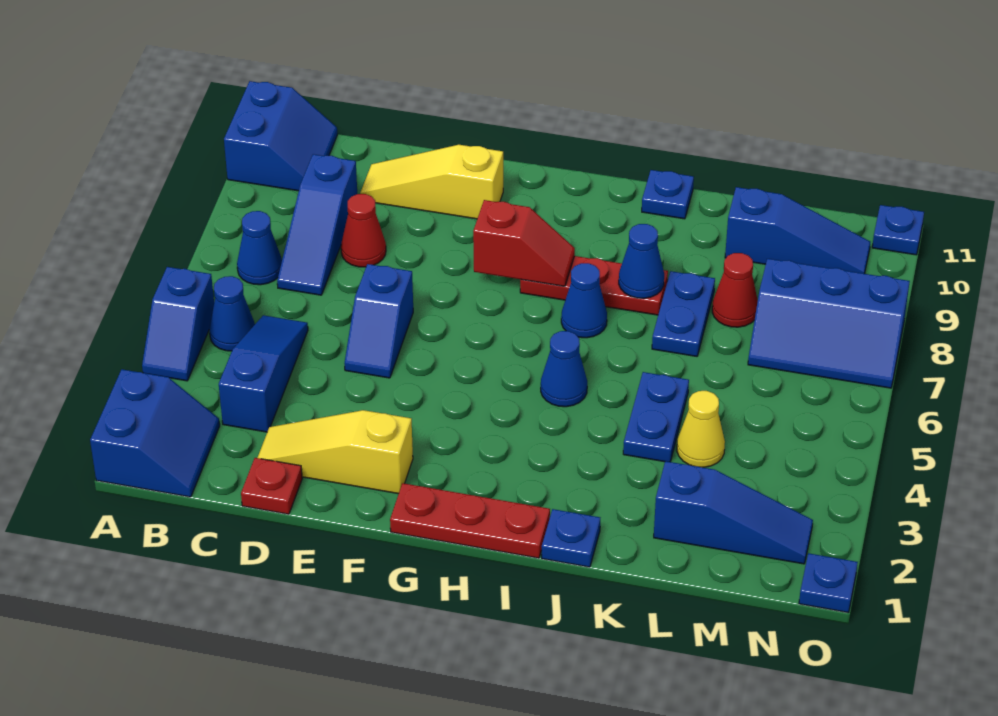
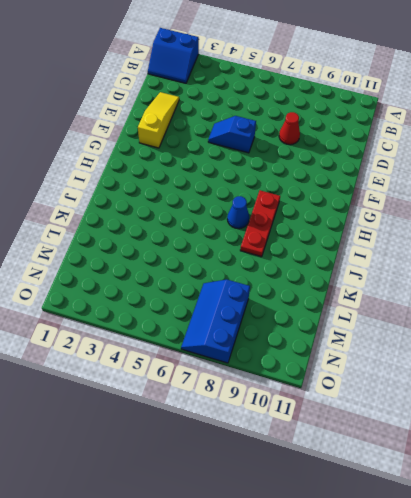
none -> blue slope A4:A5 level 1 top 5
none -> blue slope A10:B11 level 1 top A
none -> blue cone B5 level 1

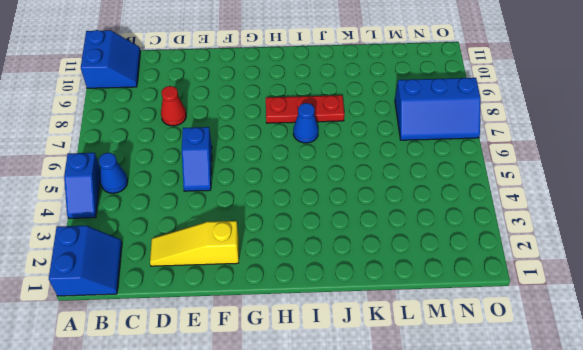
none -> blue cone B7 level 1
none -> blue slope C3:C5 level 1 top 3
none -> blue slope C7:C9 level 1 top 9

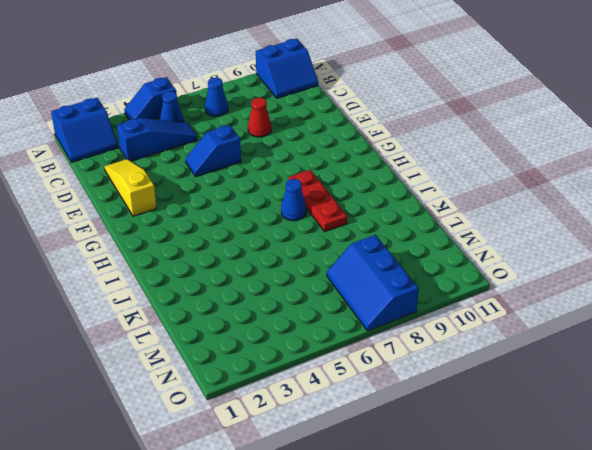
none -> blue slope C7:C9 level 1 top 9
none -> red plate D1 level 1
none -> yellow slope D10:F10 level 1 top F

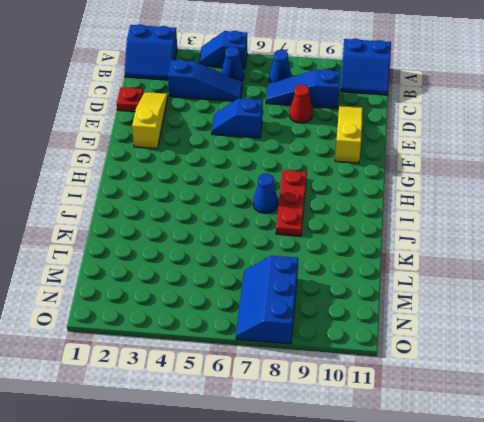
none -> red plate G1:I1 level 1
none -> blue cone I5 level 1
none -> blue plate J1 level 1

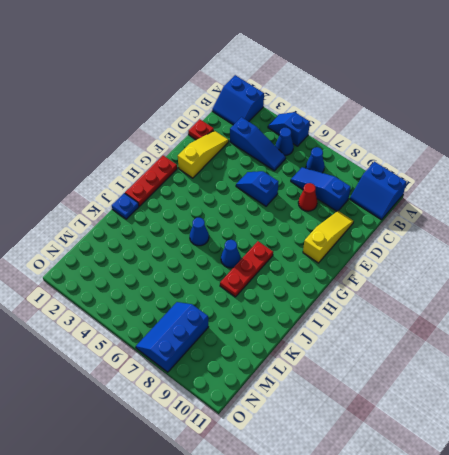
none -> blue plate J11 level 1
none -> blue plate K4:K5 level 1
none -> blue plate K7:K8 level 1

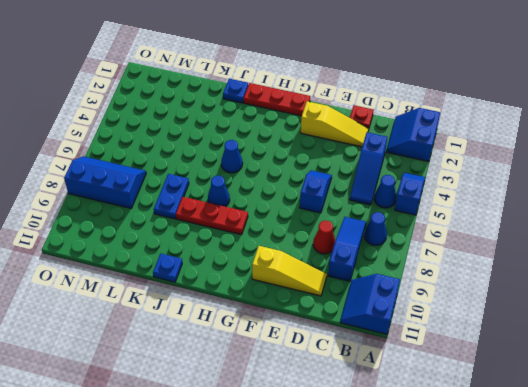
none -> blue plate K4:K5 level 1
none -> blue slope L2:N2 level 1 top L
none -> yellow cone L4 level 1

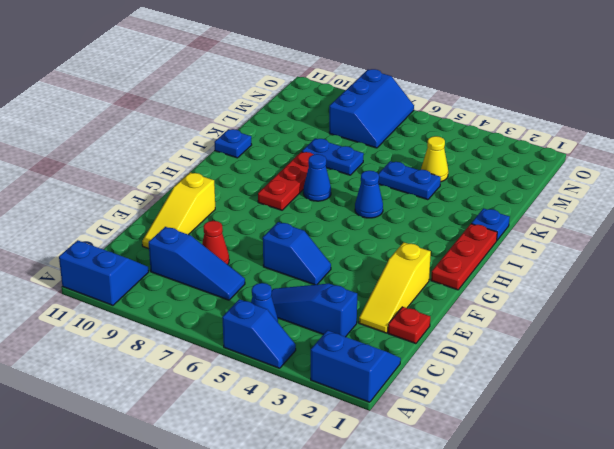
none -> blue cone B7 level 1
none -> blue slope L2:N2 level 1 top L
none -> red cone L8 level 1

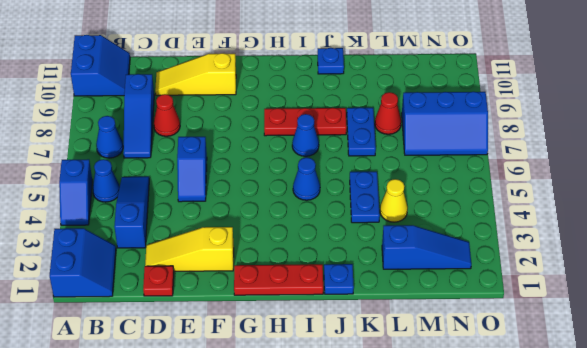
none -> blue slope L10:N10 level 1 top L
none -> blue plate O1 level 1
none -> blue plate O11 level 1

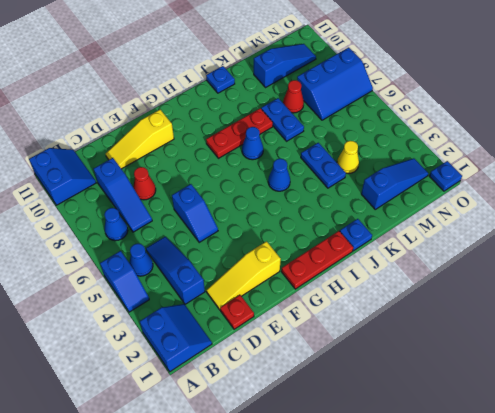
none -> blue plate O11 level 1
none -> red slope G8:H8 level 2 top G
none -> blue cone J8 level 2

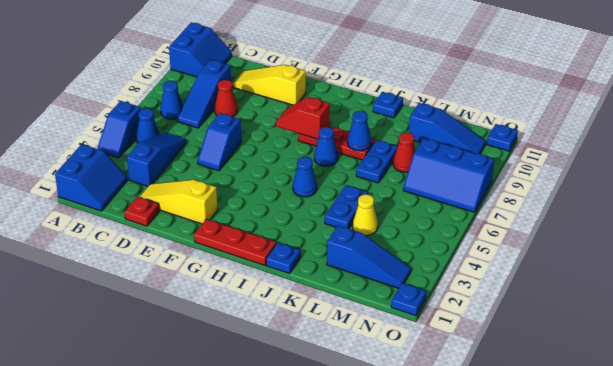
red slope G8:H8 level 2 top H -> red slope G8:H8 level 2 top G

